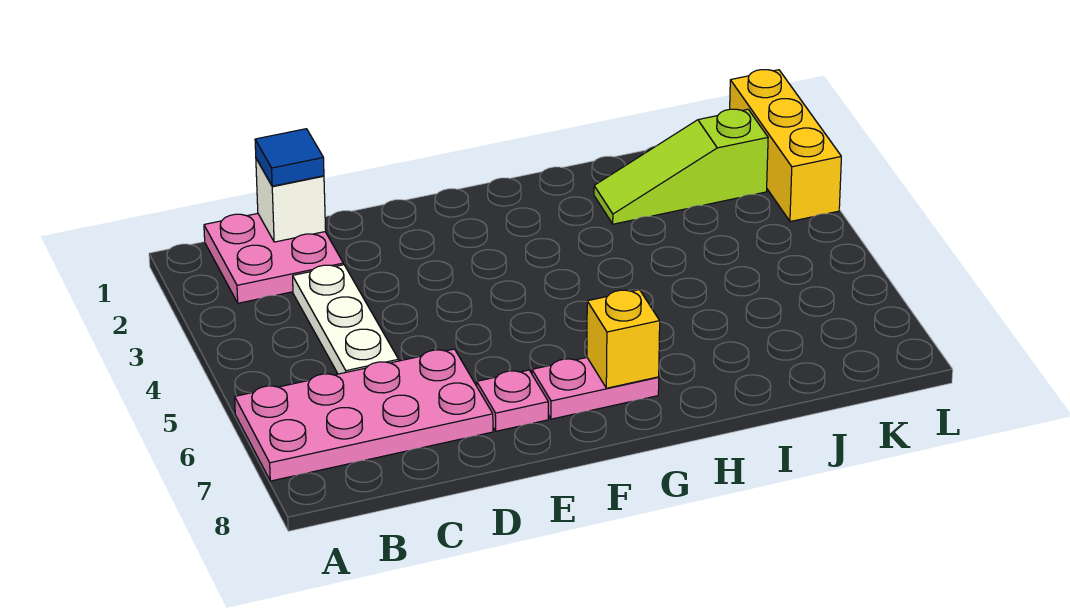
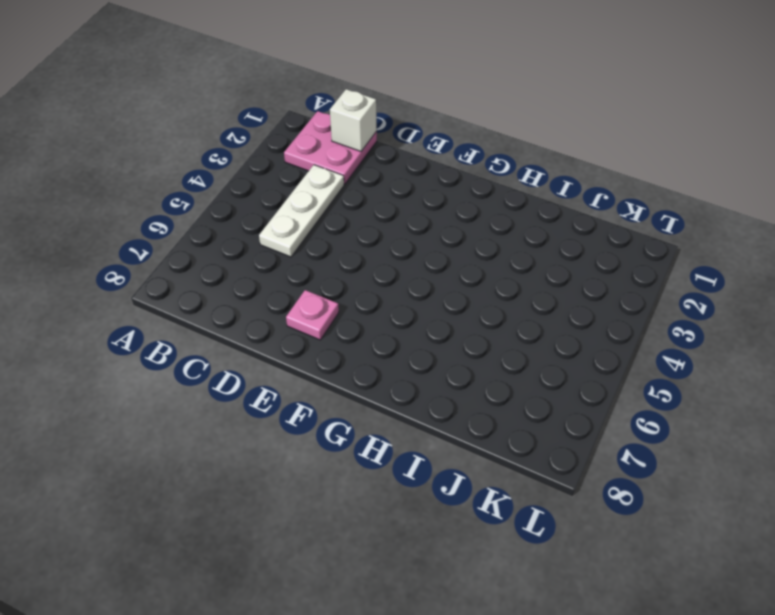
none -> pink plate A6:D7 level 1
none -> pink plate F7:G7 level 1

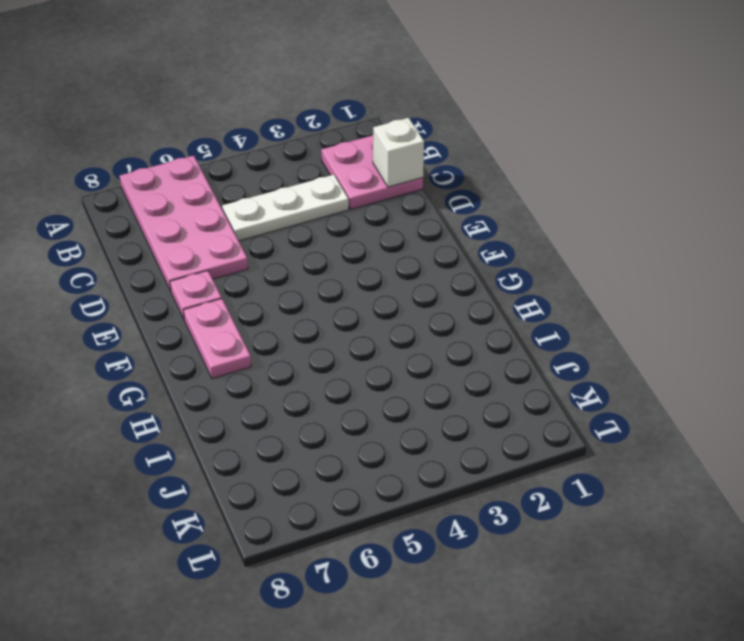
none -> lime slope I2:K2 level 1 top K
none -> yellow brick L1:L3 level 1

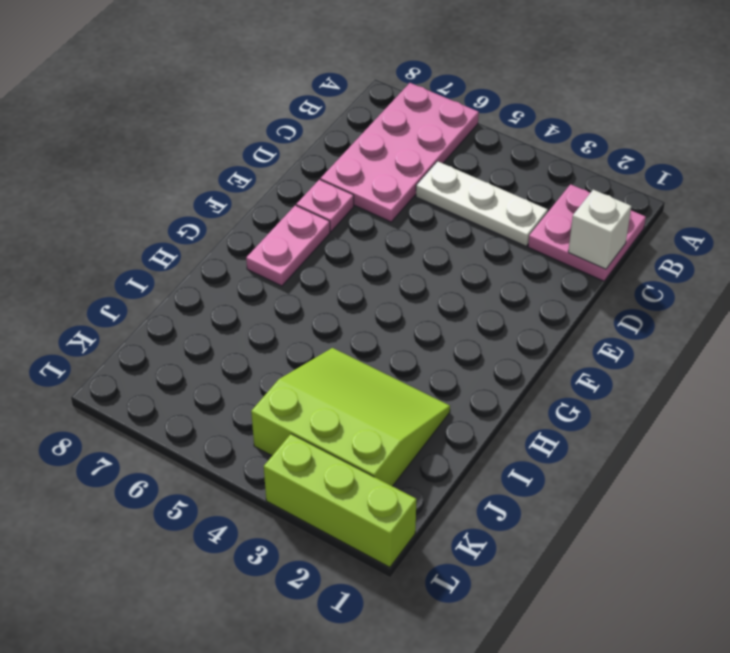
lime slope I2:K4 level 1 top K -> lime slope I2:K2 level 1 top K
lime brick L1:L3 level 1 -> yellow brick L1:L3 level 1
none -> yellow brick G7 level 2
none -> blue tile C1 level 3

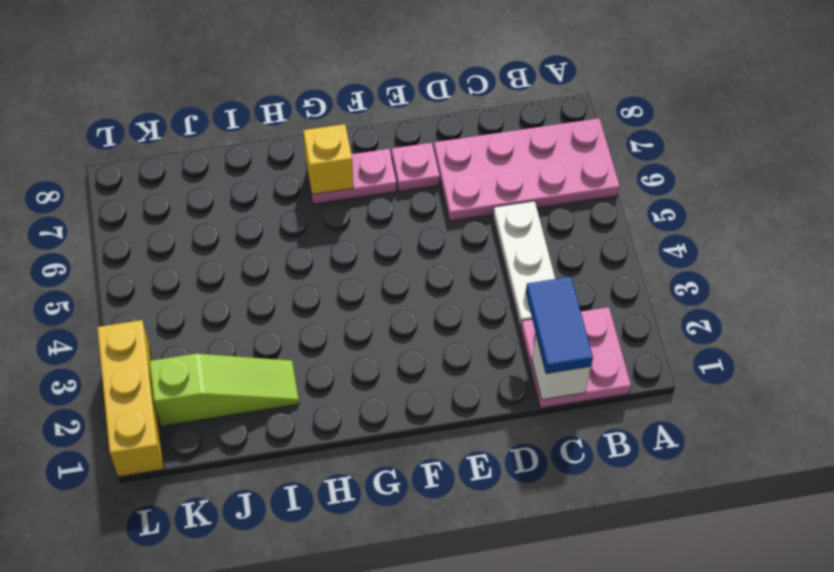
blue tile C1:C2 level 3 -> blue tile C1 level 3

